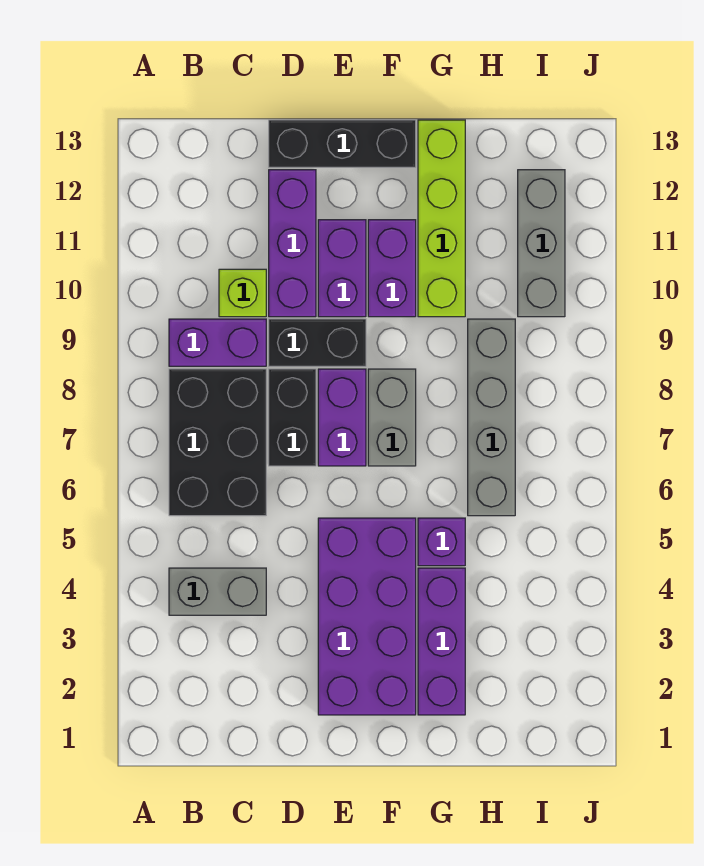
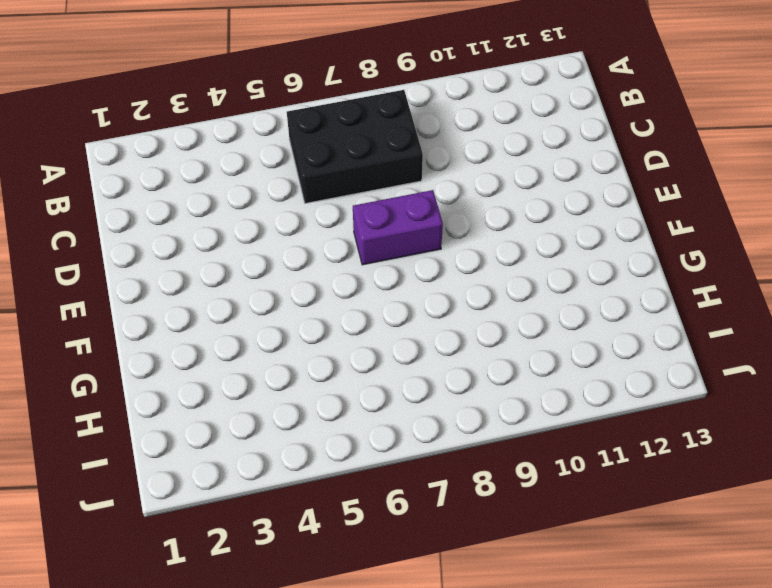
none -> grey brick B4:C4 level 1
none -> purple brick B9:C9 level 1
none -> lime brick C10 level 1

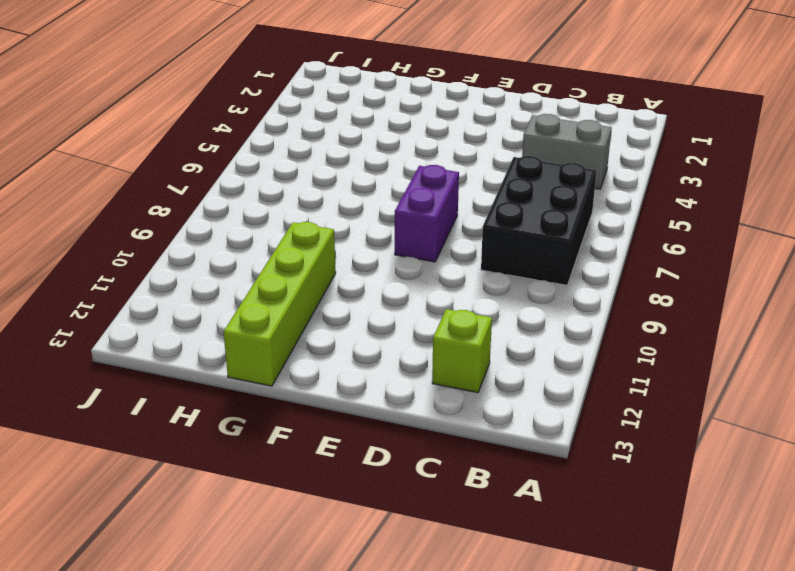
lime brick C12 level 1 -> lime brick C10 level 1
none -> purple brick B9:C9 level 1
none -> black brick D7:D8 level 1
none -> black brick D9:E9 level 1

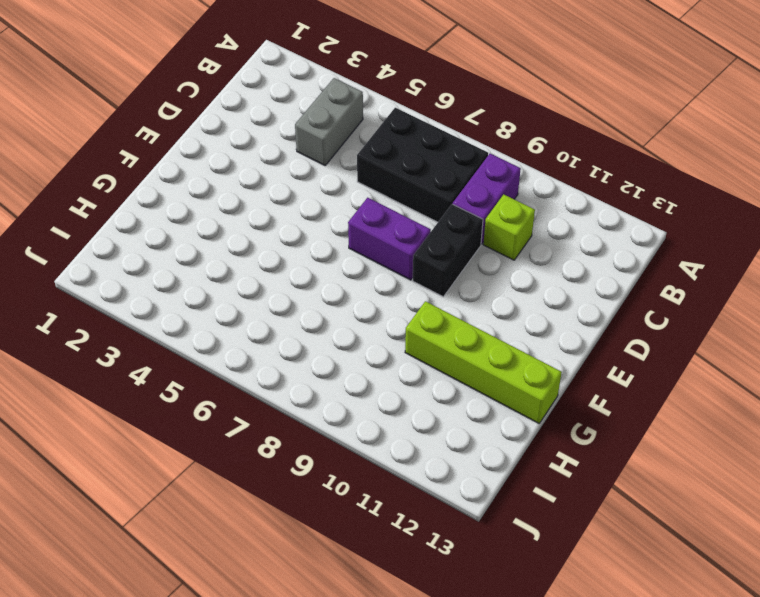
none -> black brick D7:D8 level 1
none -> purple brick D10:D12 level 1
none -> black brick D13:F13 level 1

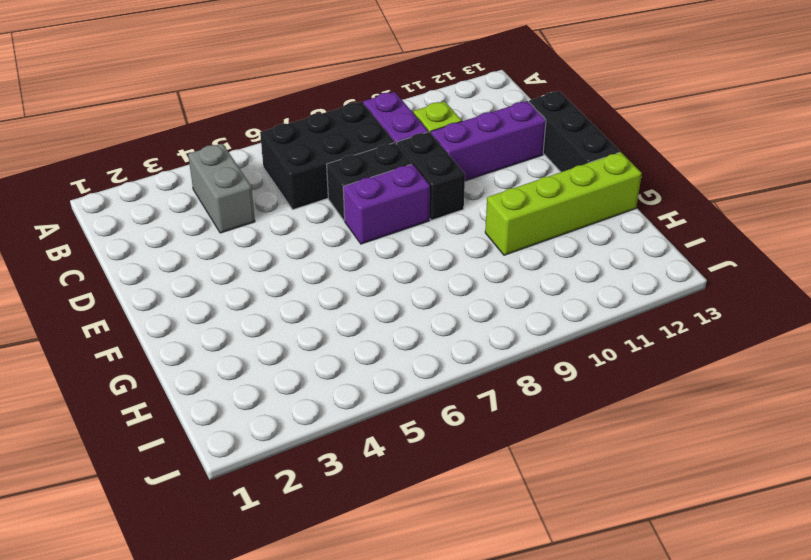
none -> purple brick E2:F5 level 1
none -> purple brick E10:E11 level 1
none -> grey brick F7:F8 level 1

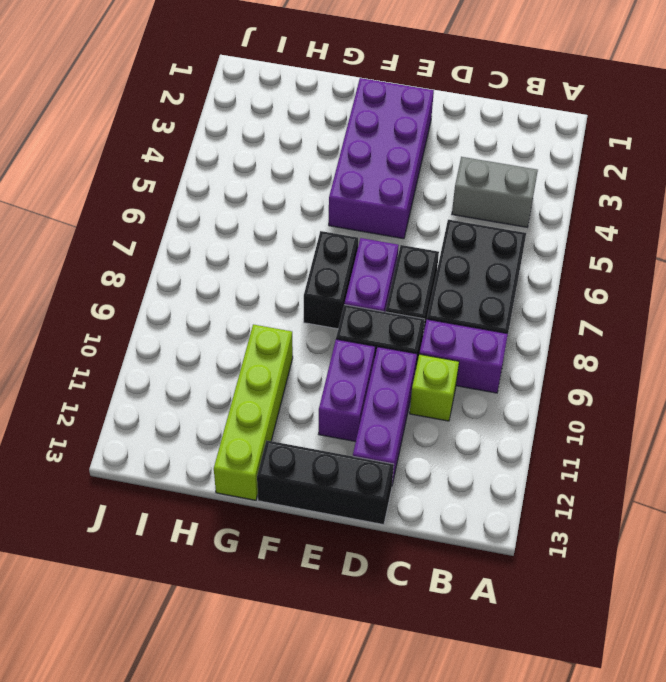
black brick F7:F8 level 1 -> grey brick F7:F8 level 1
none -> purple brick F10:F11 level 1
none -> purple brick G2:G4 level 1
none -> purple brick G5 level 1

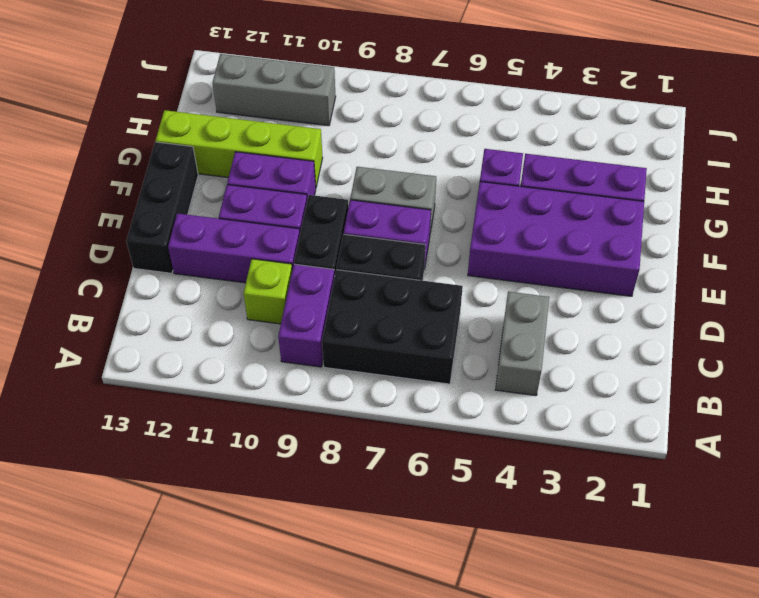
none -> grey brick H6:H9 level 1

